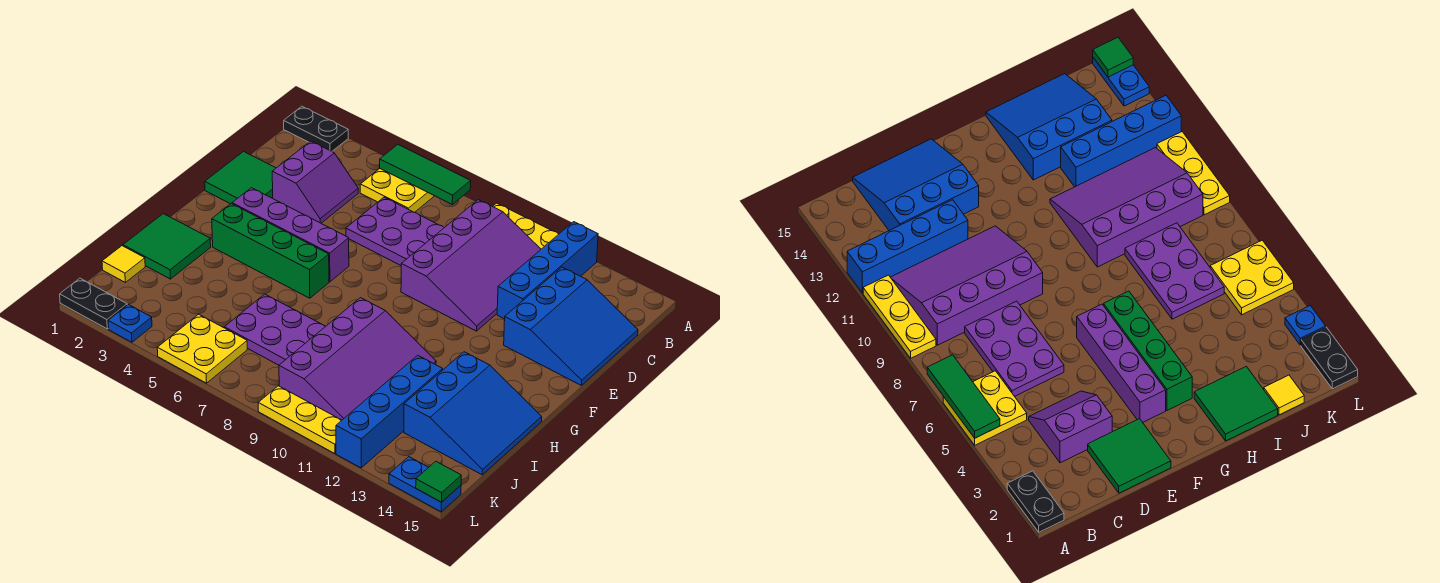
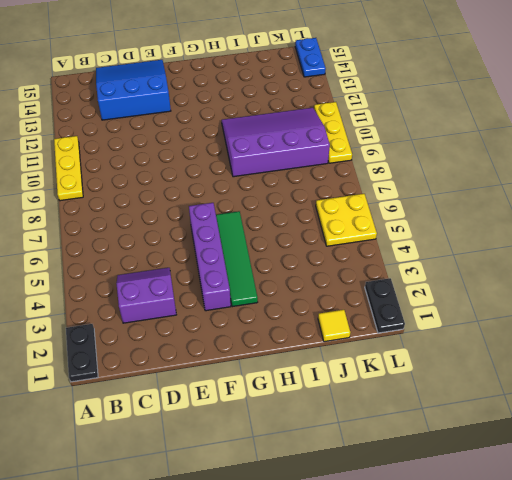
green tile G3:G6 level 1 -> green brick G3:G6 level 1
none -> yellow plate A5:B6 level 1
none -> blue brick A12:D12 level 1
none -> purple slope B9:E11 level 1 top 9

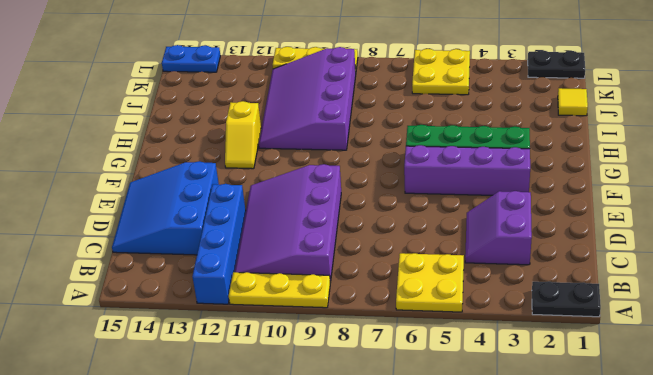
yellow slope G12:H12 level 1 top H -> none
none -> purple plate C6:D8 level 1
none -> green tile D1:E2 level 1
none -> green tile H1:I2 level 1

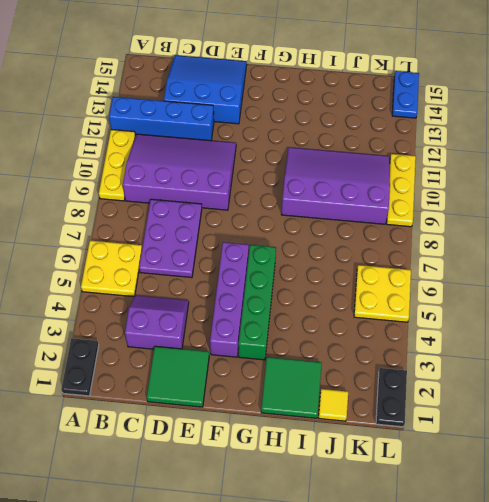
none -> blue slope H13:J15 level 1 top 13
none -> purple plate I6:J8 level 1
none -> blue brick I12:L12 level 1

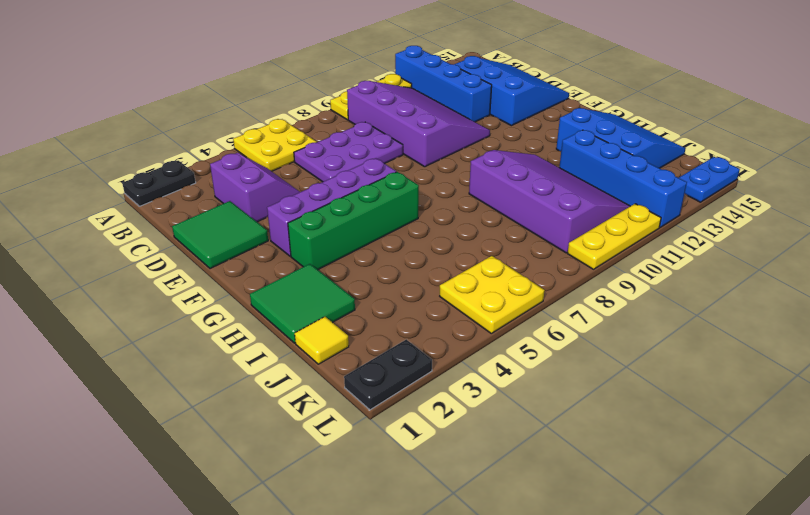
none -> purple plate I6:J8 level 1
none -> blue plate L3 level 1
none -> green tile A5:A7 level 2

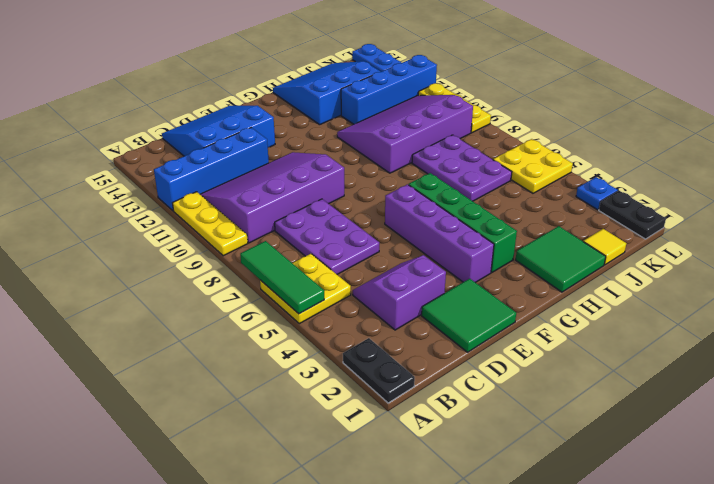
none -> green tile L15 level 2

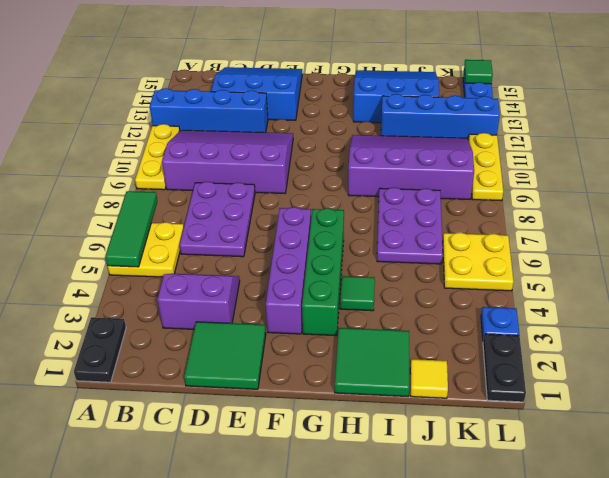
green tile H4 level 1 -> none

